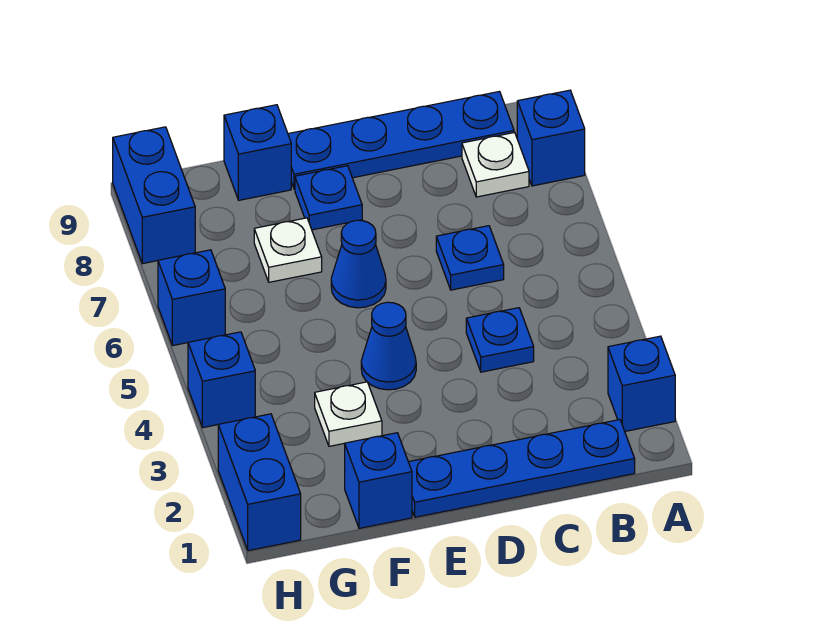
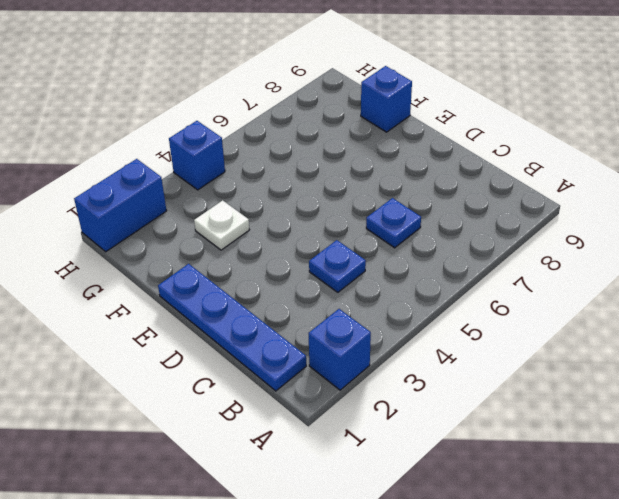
none -> blue brick A8 level 1
none -> white plate B8 level 1
none -> blue plate B9:E9 level 1

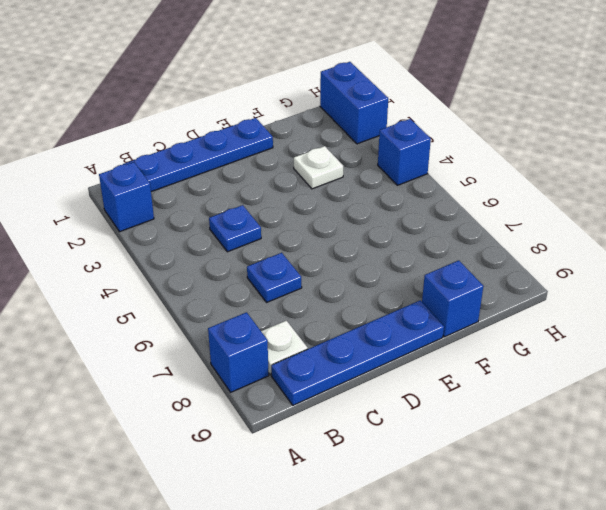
none -> blue cone E4 level 1
none -> blue cone E6 level 1
none -> blue plate E8 level 1

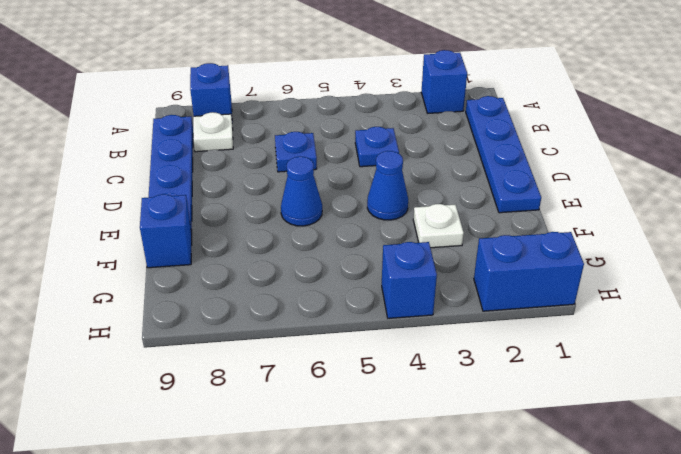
none -> blue plate E8 level 1
none -> blue brick F1 level 1
none -> white plate F7 level 1

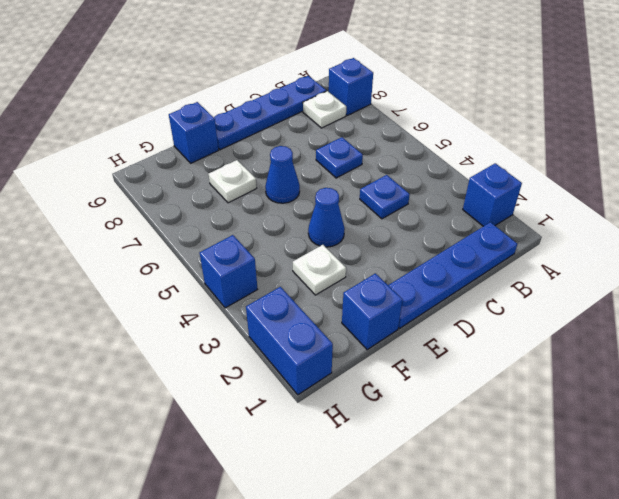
none -> blue plate E8 level 1
none -> blue brick H6 level 1
none -> blue brick H8:H9 level 1

